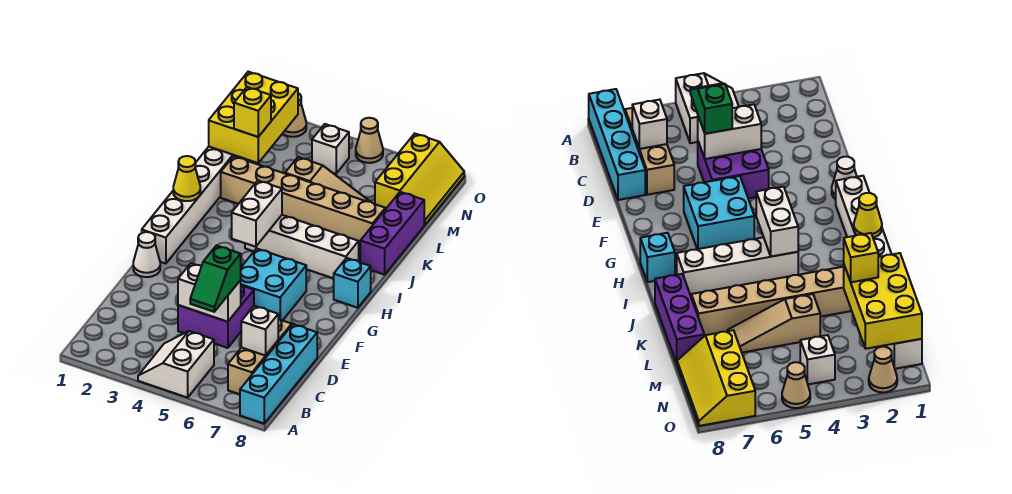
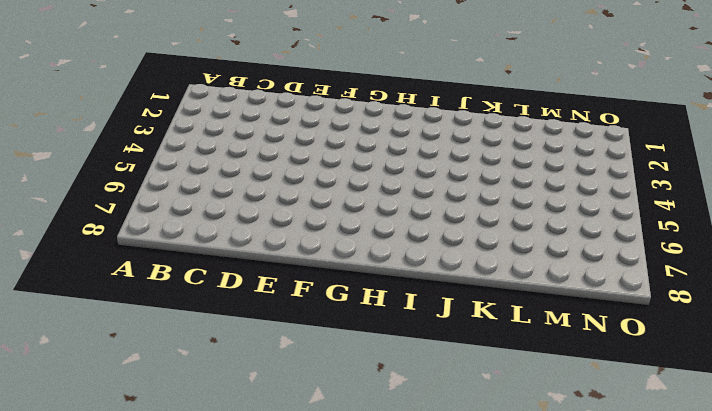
none -> white slope A4:B5 level 1 top 5
none -> cyan brick A8:D8 level 1
none -> tan brick B7:D7 level 1

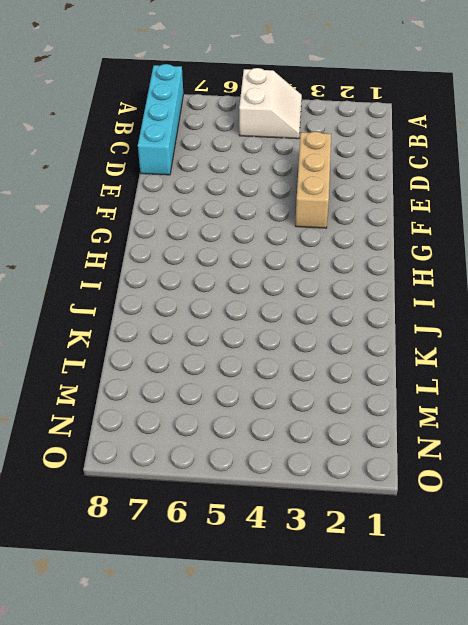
tan brick D3:F3 level 1 -> tan brick B7:D7 level 1
none -> purple brick D4:E5 level 1
none -> white cone F1 level 1
none -> cyan brick F5:G6 level 1

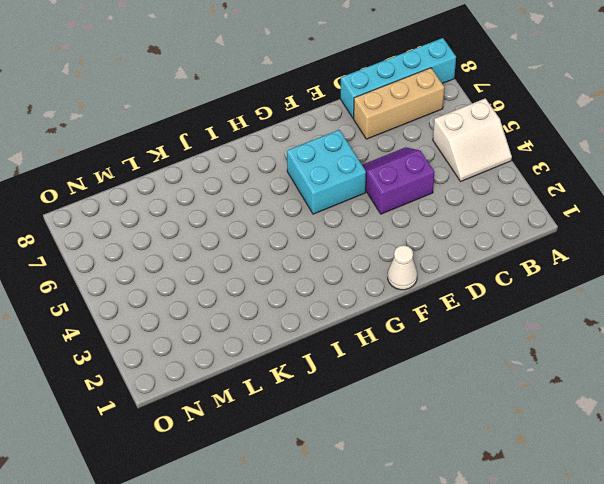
purple slope D4:E5 level 1 top 4 -> purple brick D4:E5 level 1
none -> white brick G1:N1 level 1
none -> cyan brick H8 level 1
none -> white brick I4:I7 level 1

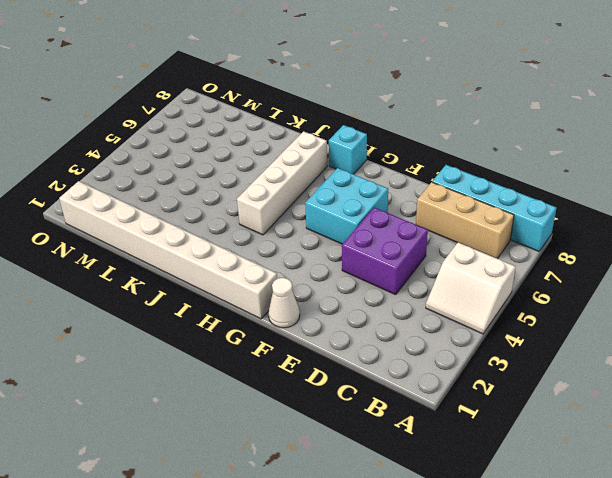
none -> purple brick J8:L8 level 1
none -> tan brick K2:K7 level 1
none -> tan slope L4:L6 level 1 top 4

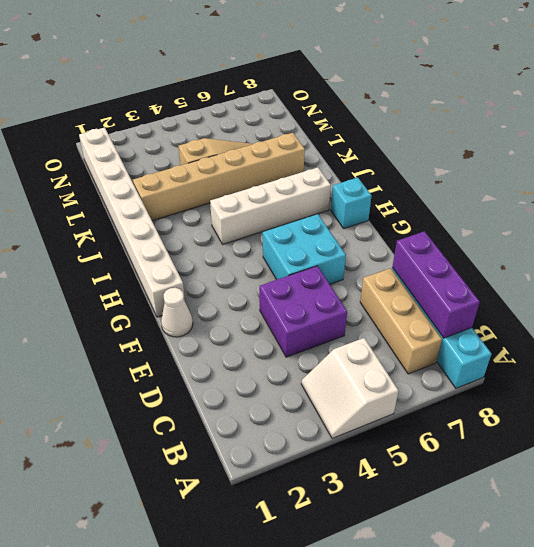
purple brick B8:D8 level 2 -> purple brick J8:L8 level 1
none -> yellow slope M7:O8 level 1 top 7
none -> white brick N4 level 1
none -> tan cone O2 level 1

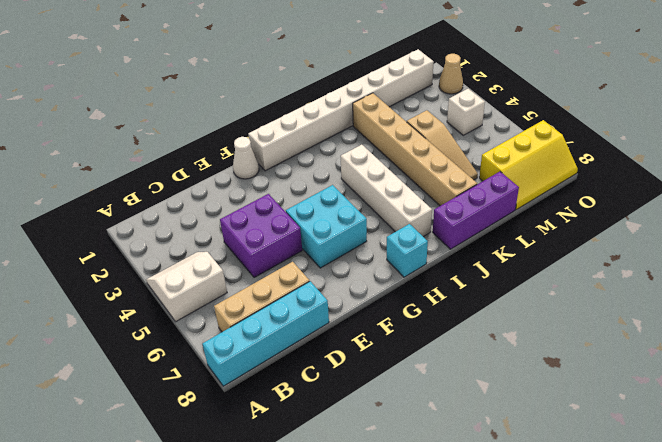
none -> tan cone O5 level 1
none -> white brick C7 level 2
none -> white brick D4:D5 level 2

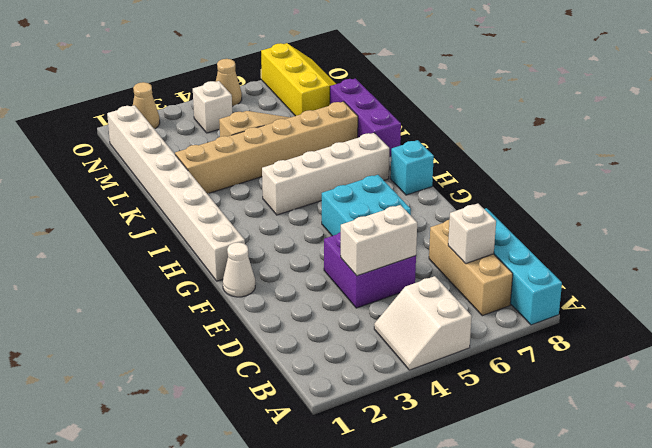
none -> white brick H4:I4 level 2
none -> yellow cone I1 level 2
none -> yellow brick L1:N2 level 2

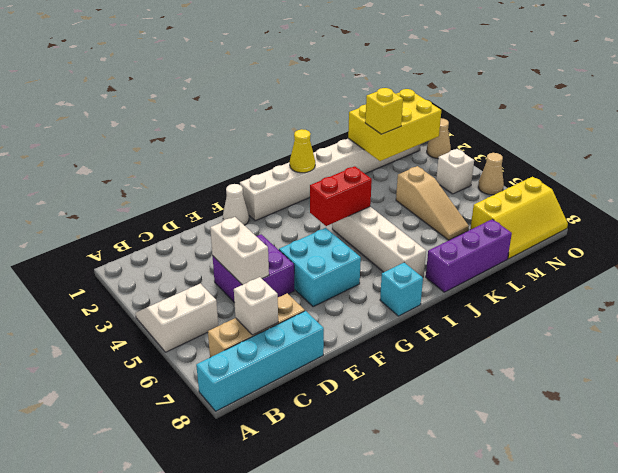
red brick H4:I4 level 2 -> white brick H4:I4 level 2
none -> tan brick K2:K7 level 1
none -> green slope C5:D5 level 3 top D

